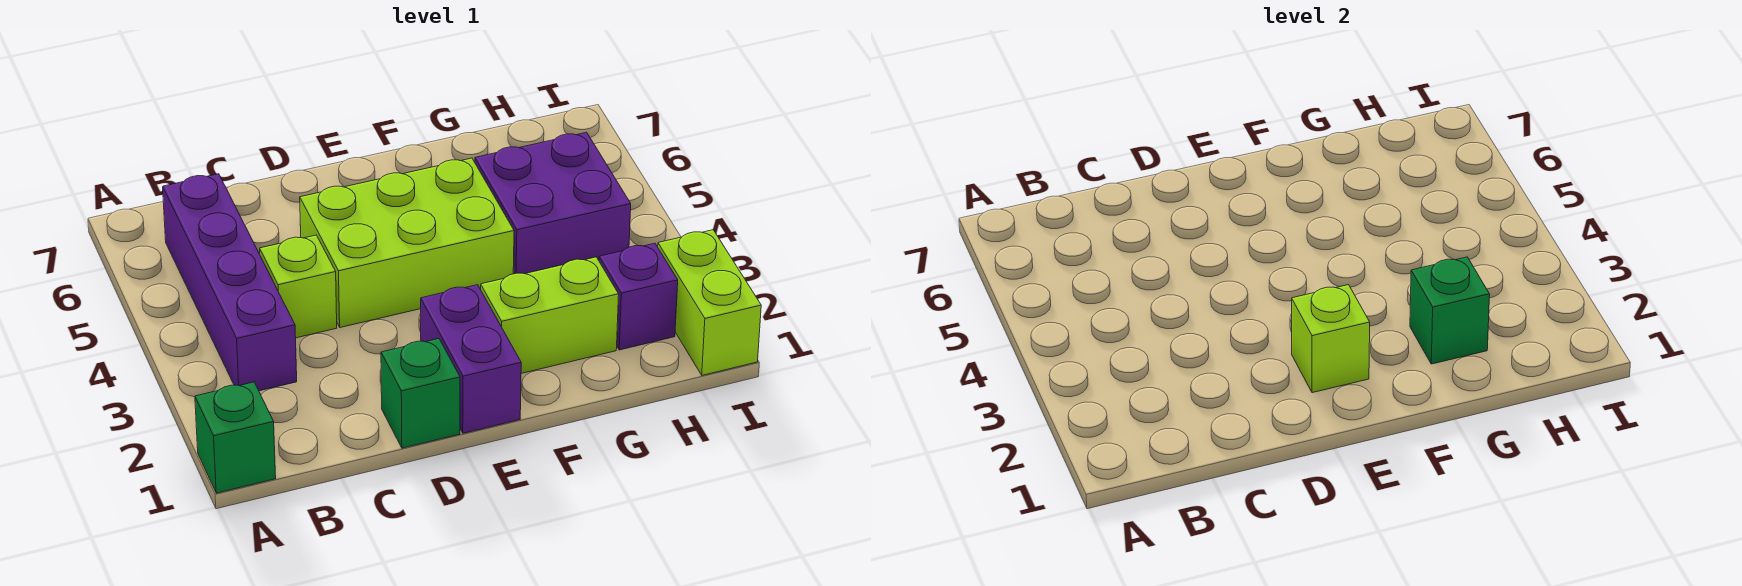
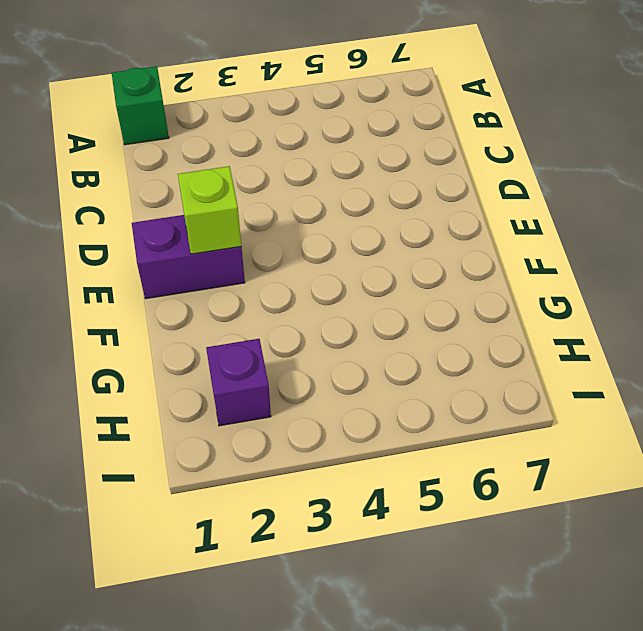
none -> purple brick B3:B6 level 1
none -> lime brick C4 level 1
none -> green brick D1 level 1

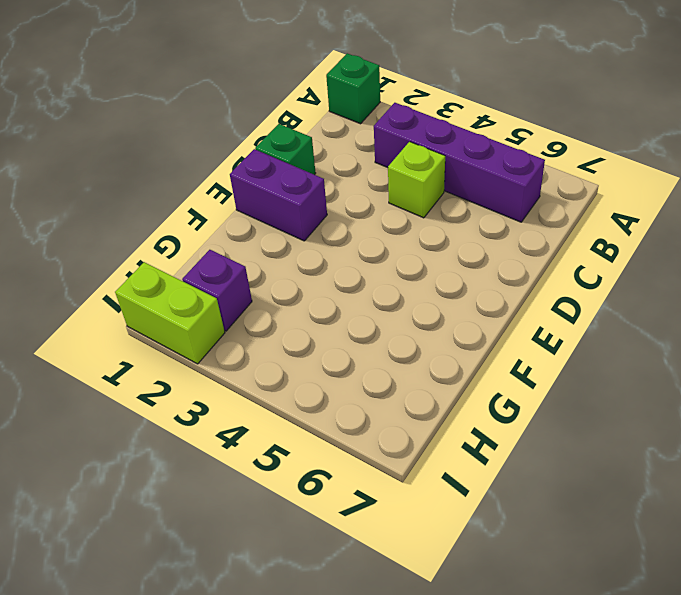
none -> lime brick D4:F5 level 1
none -> lime brick F2:G2 level 1
none -> purple brick G4:H5 level 1

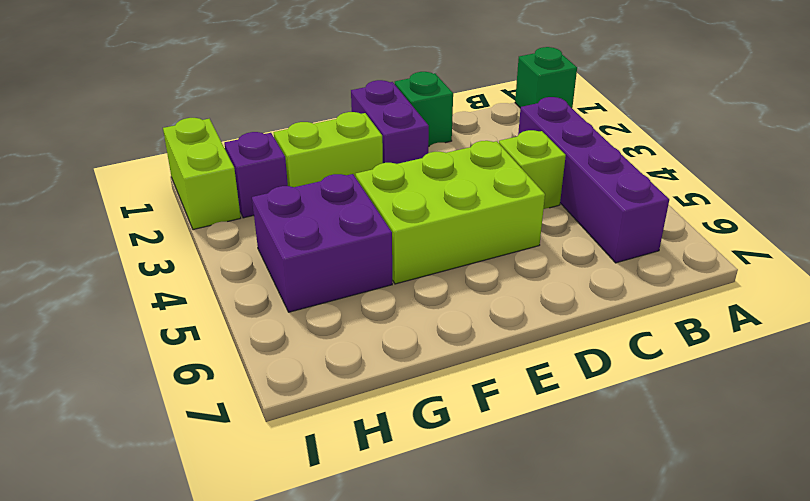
none -> lime brick E2 level 2
none -> green brick G2 level 2

